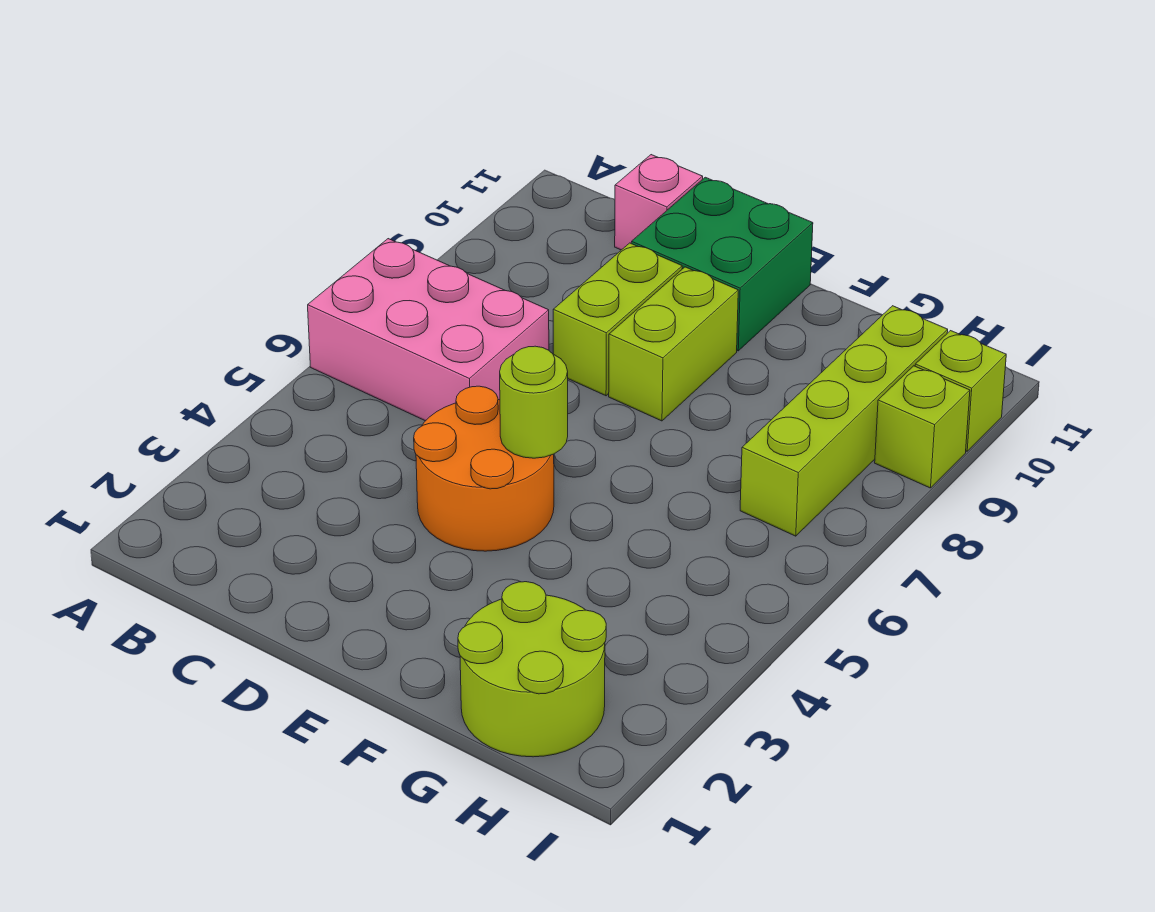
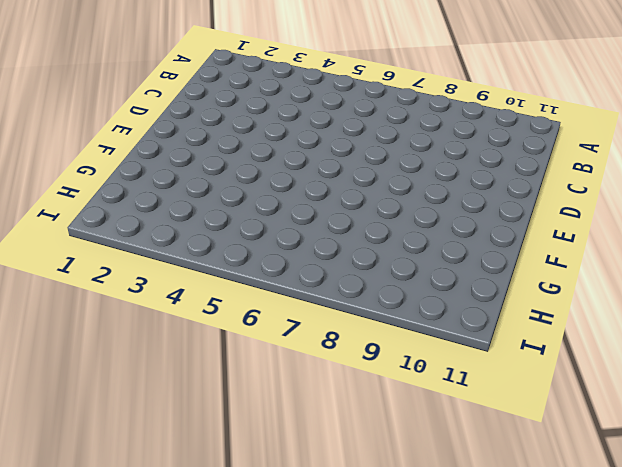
none -> pink brick A6:C7 level 1
none -> pink brick C11 level 1

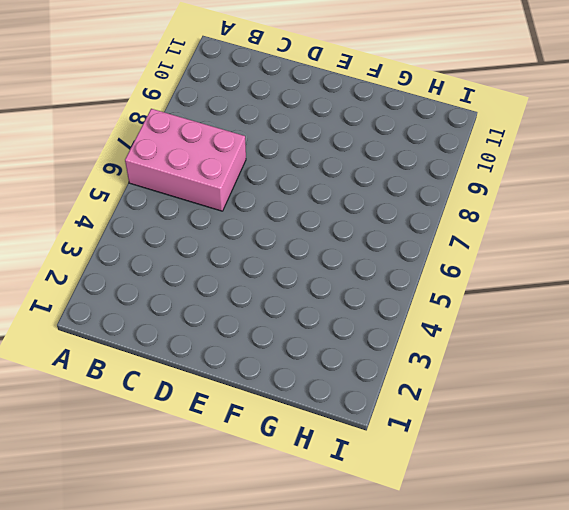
none -> pink brick C11 level 1
none -> orange round brick D4:E5 level 1

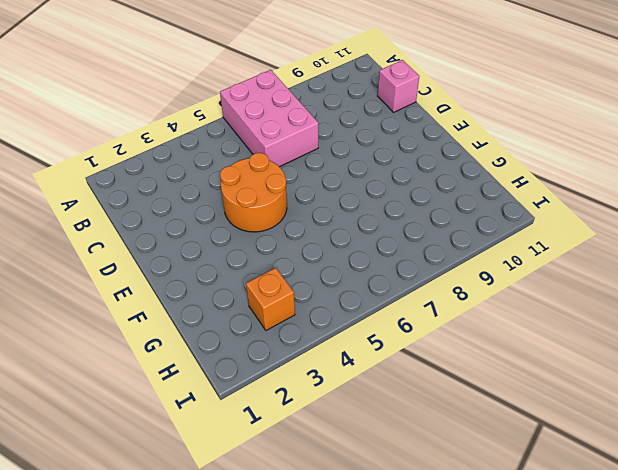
orange brick H3 level 1 -> none
none -> lime brick D8:D9 level 1
none -> green brick D10:E11 level 1

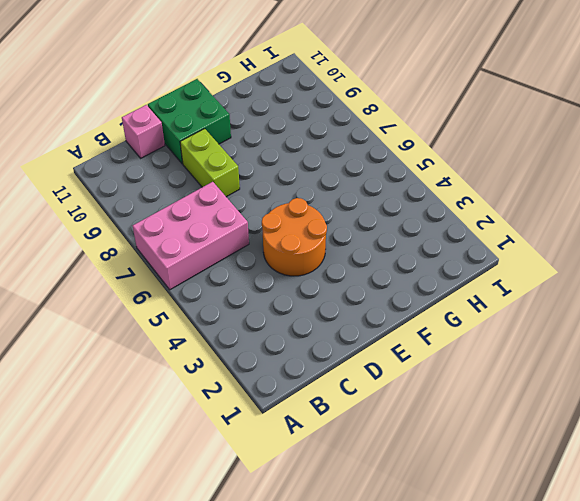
none -> lime brick E8:E9 level 1
none -> lime round brick G1:H2 level 1

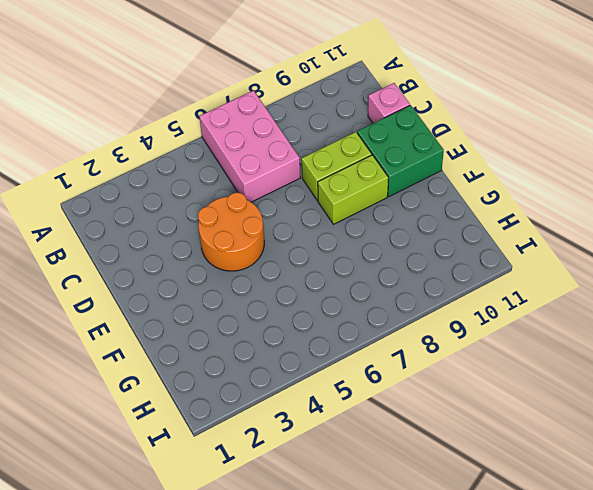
none -> lime round brick G1:H2 level 1
none -> lime brick H7:H10 level 1

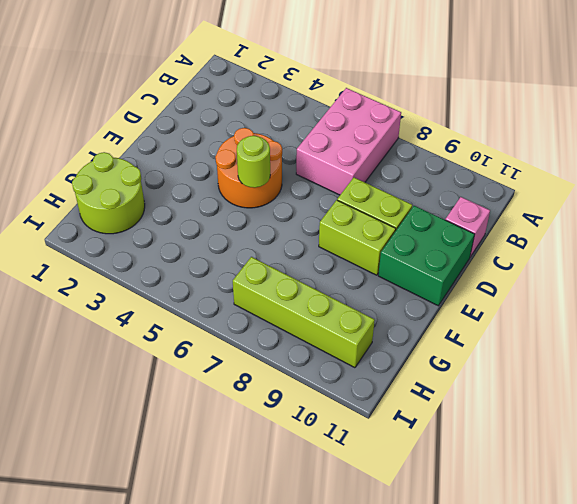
none -> lime brick I9 level 1
none -> lime brick I10 level 1

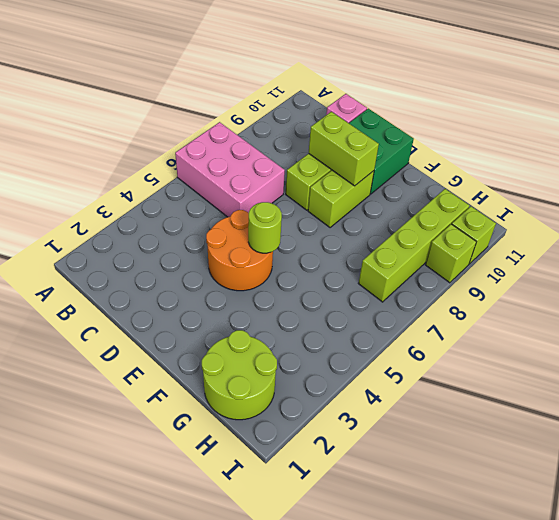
lime brick D9:E9 level 2 -> none

